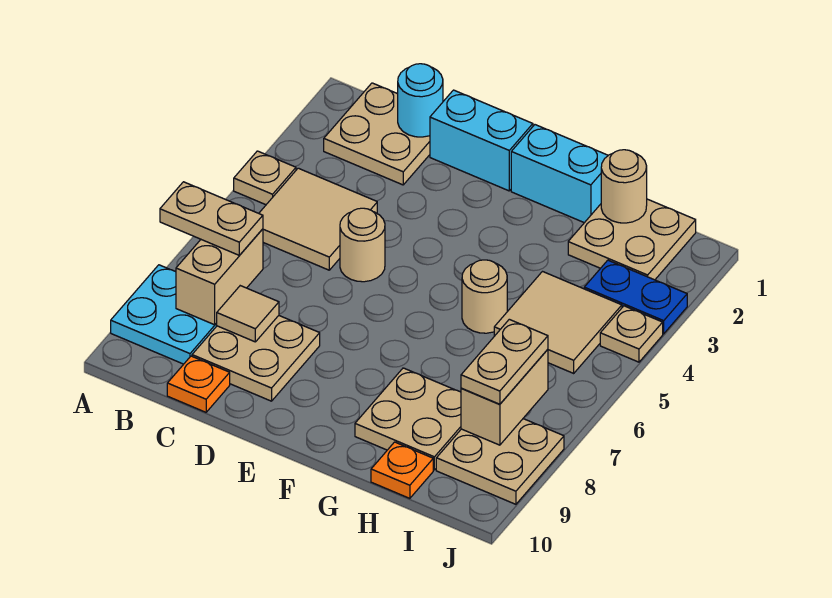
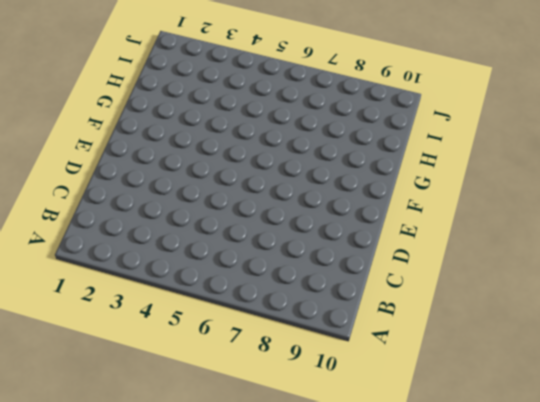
none -> tan plate A4 level 1
none -> cyan plate A8:B9 level 1
none -> tan plate B1:C2 level 1

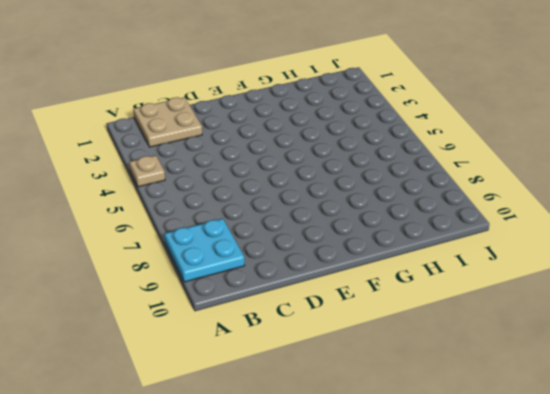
none -> tan tile B4:C5 level 1
none -> tan plate C8:D9 level 1
none -> orange plate C10 level 1

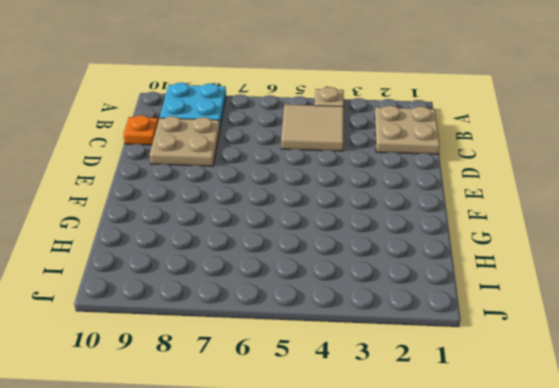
none -> cyan brick D1:E1 level 1
none -> tan round brick D5 level 1
none -> cyan brick F1:G1 level 1

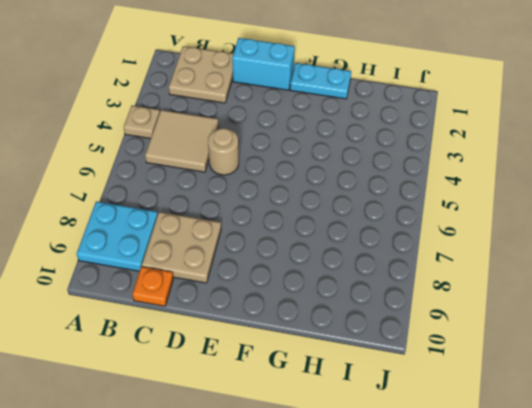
cyan plate F1:G1 level 1 -> cyan brick F1:G1 level 1
none -> tan round brick G5 level 1
none -> tan plate G8:H9 level 1
none -> tan plate H1:I2 level 1

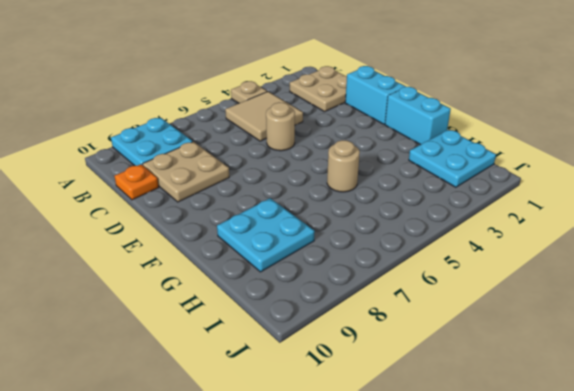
cyan plate G8:H9 level 1 -> tan plate G8:H9 level 1
cyan plate H1:I2 level 1 -> tan plate H1:I2 level 1
none -> tan tile H4:I5 level 1
none -> orange plate H10 level 1
none -> blue plate I3:J3 level 1

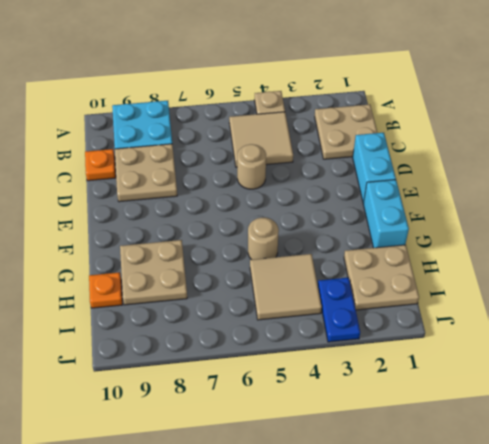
none -> tan plate I8:J9 level 1
none -> tan plate J4 level 1
none -> tan brick B7:B8 level 2

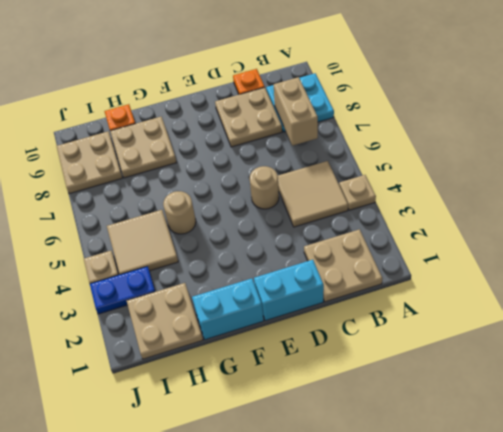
none -> cyan round brick C1 level 2
none -> tan tile C8 level 2
none -> tan round brick H1 level 2

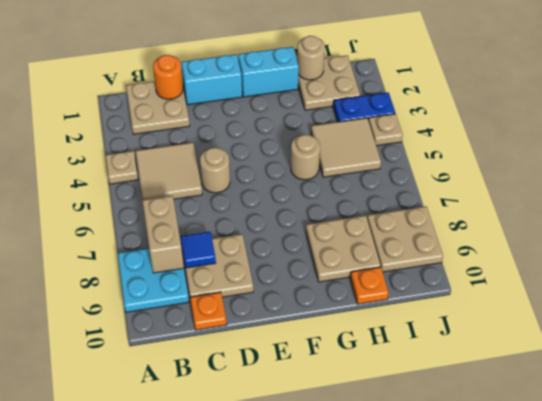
orange round brick C1 level 2 -> cyan round brick C1 level 2
blue tile C8 level 2 -> tan tile C8 level 2
none -> tan brick I7:I8 level 2
none -> tan plate A7:B7 level 3
none -> tan plate I7:I8 level 3

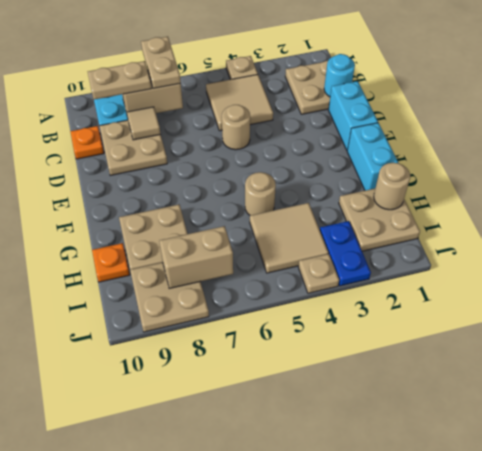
tan plate B8:B9 level 3 -> tan plate I7:I8 level 3

